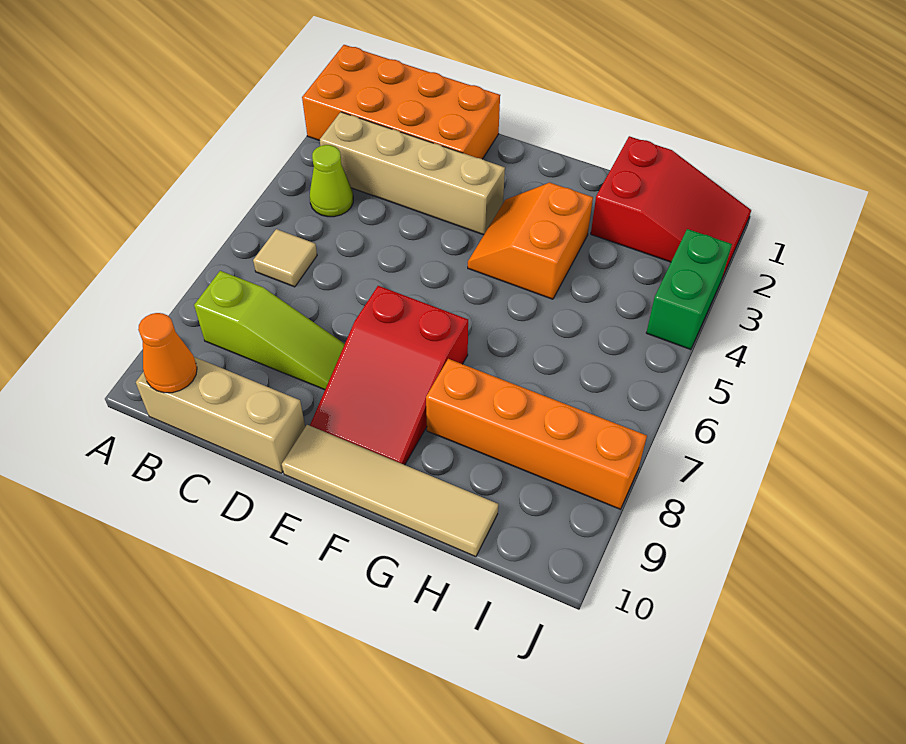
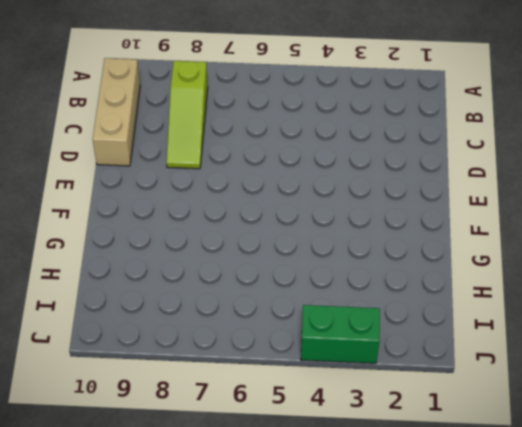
none -> orange brick A1:D2 level 1
none -> tan brick B3:E3 level 1
none -> lime cone B4 level 1

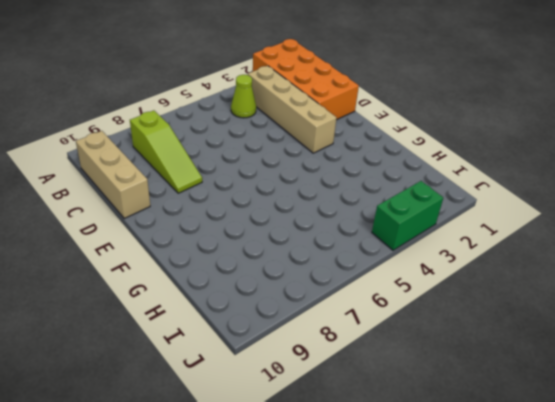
none -> tan tile B6 level 1
none -> red slope E7:F9 level 1 top 7
none -> tan tile E10:H10 level 1

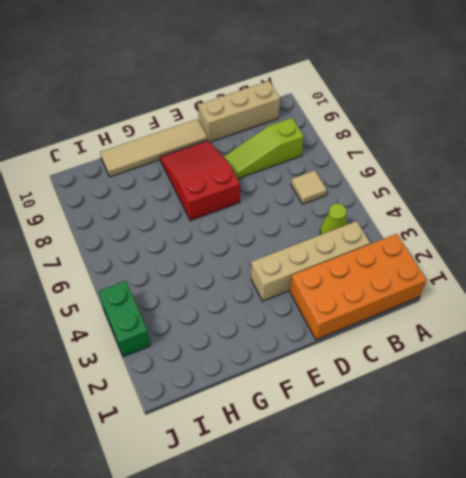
none -> orange slope F3:G4 level 1 top G
none -> orange brick G8:J8 level 1
none -> red slope H1:J2 level 1 top H

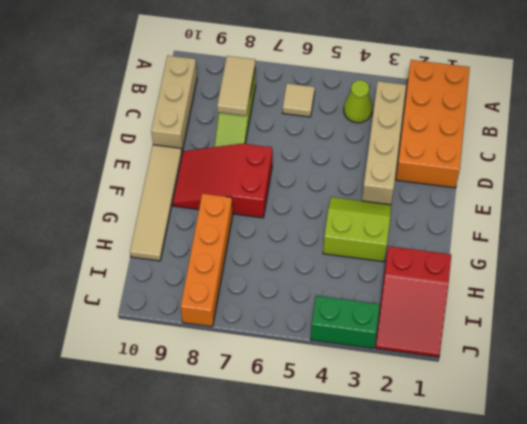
tan tile B8:C8 level 2 -> none
lime slope F3:G4 level 1 top G -> orange slope F3:G4 level 1 top G
none -> orange cone B10 level 2

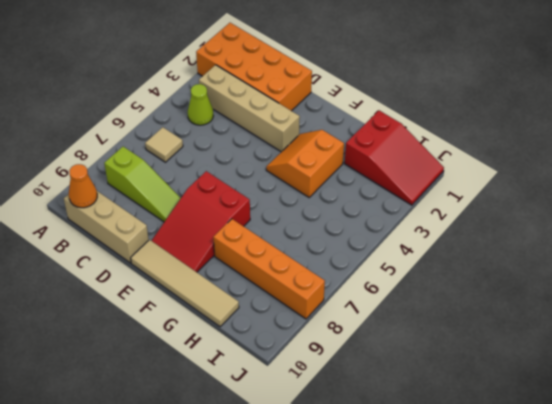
none -> green brick J3:J4 level 1

